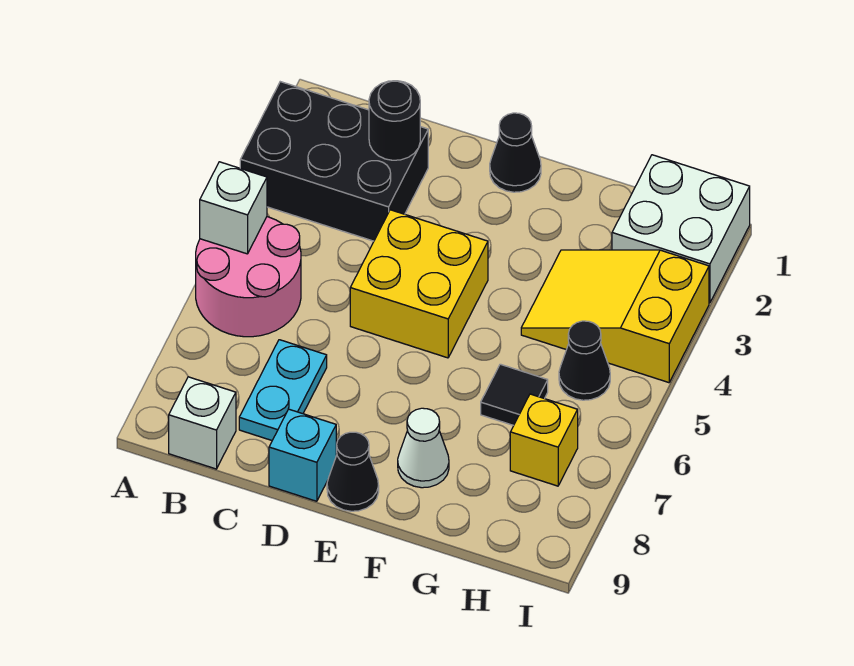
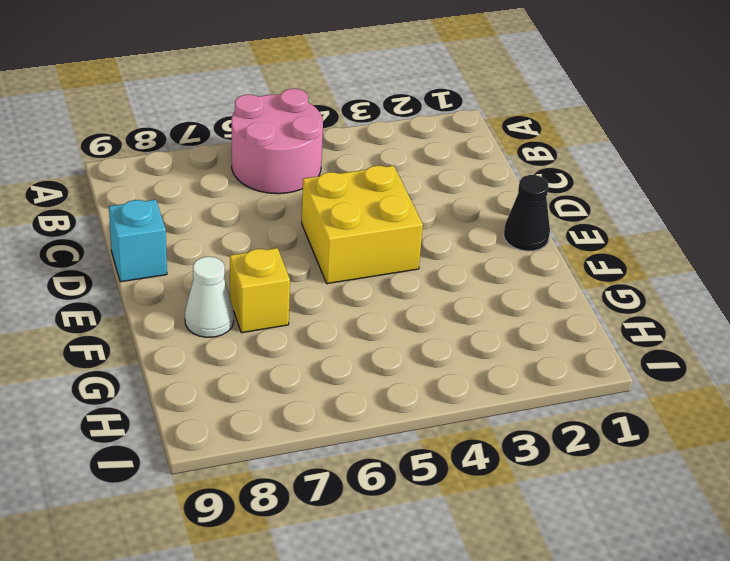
yellow brick F7 level 1 -> yellow brick H7 level 1
none -> black brick A2:C3 level 1
none -> white brick B9 level 1
none -> cyan plate C7:C8 level 1

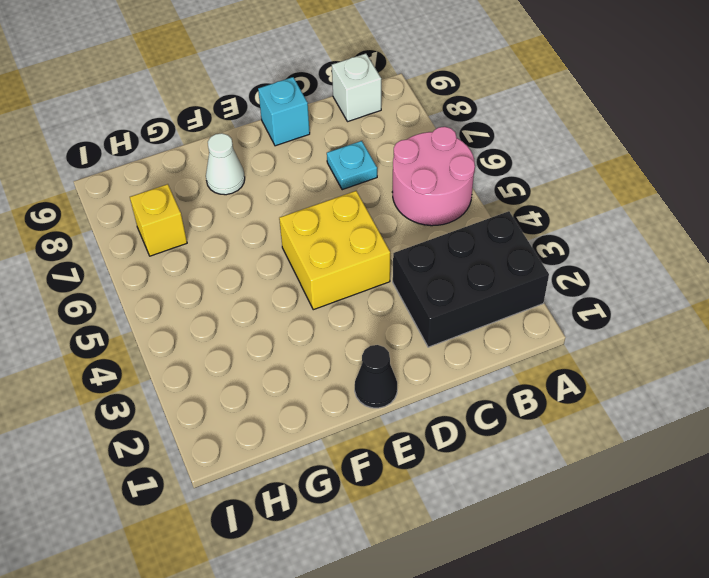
cyan plate C7 level 1 -> cyan plate C7:C8 level 1
none -> black cone E9 level 1
none -> yellow slope G3:I4 level 1 top I
none -> black tile G6 level 1

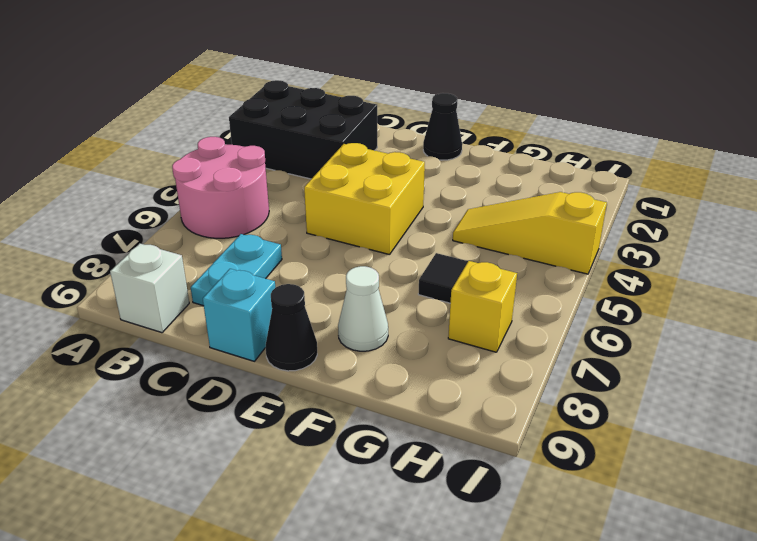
yellow slope G4:I4 level 1 top I -> yellow slope G3:I4 level 1 top I
none -> white brick H1:I2 level 1
none -> black cone H5 level 1
none -> white brick A5 level 2

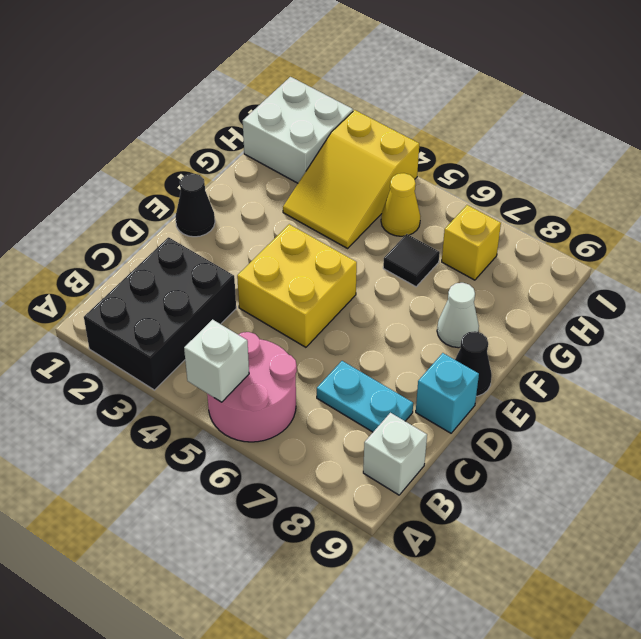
yellow cone H5 level 1 -> black cone H5 level 1
none -> black round brick C2 level 2

